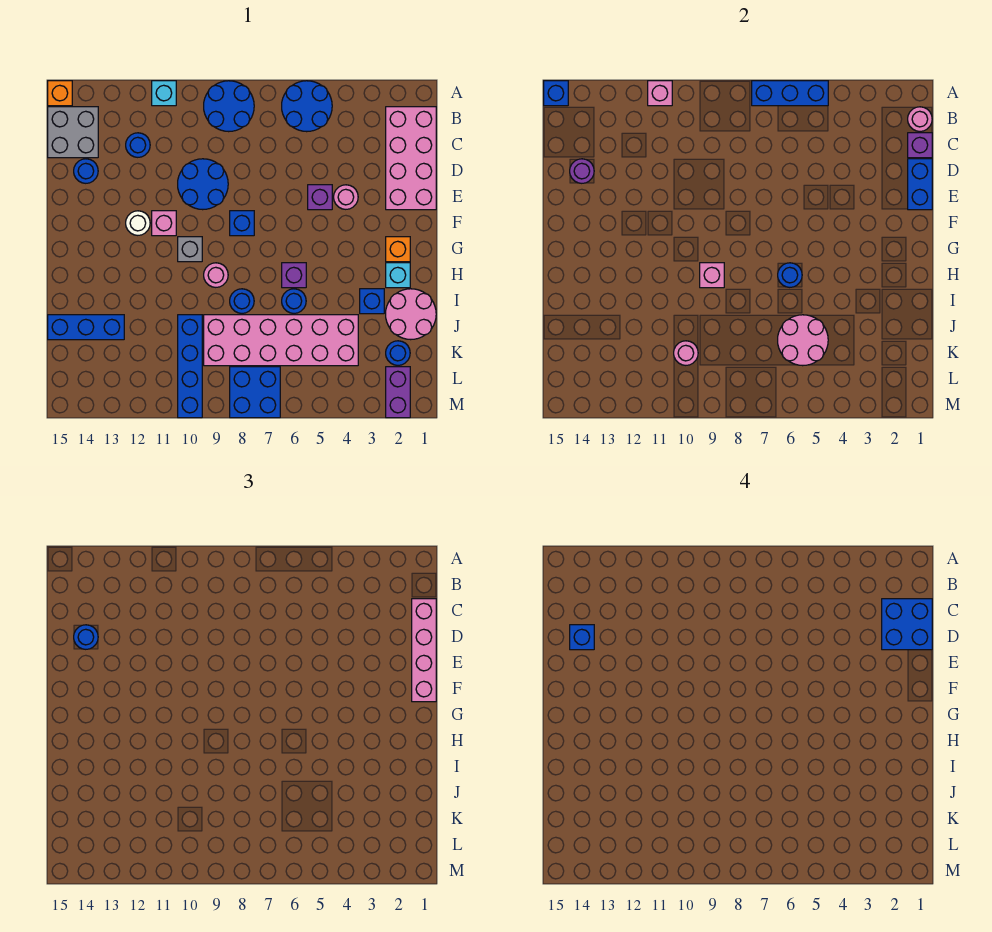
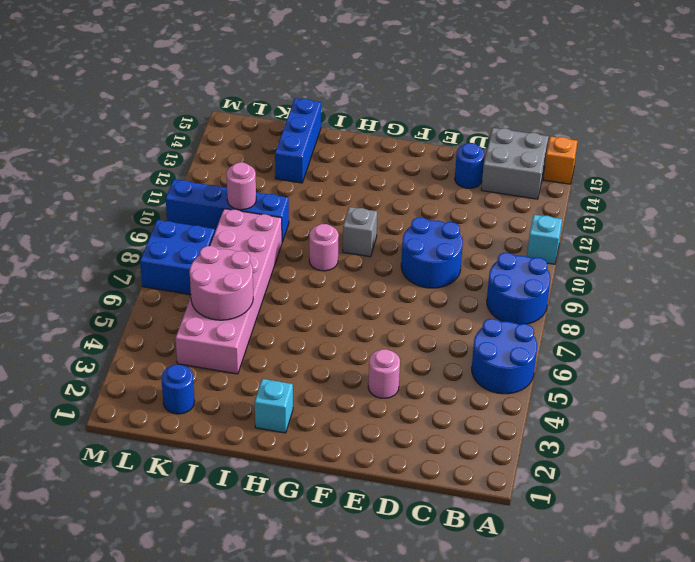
none -> pink brick B1:E2 level 1
none -> blue round brick C12 level 1
none -> purple brick E5 level 1
none -> blue brick F8 level 1

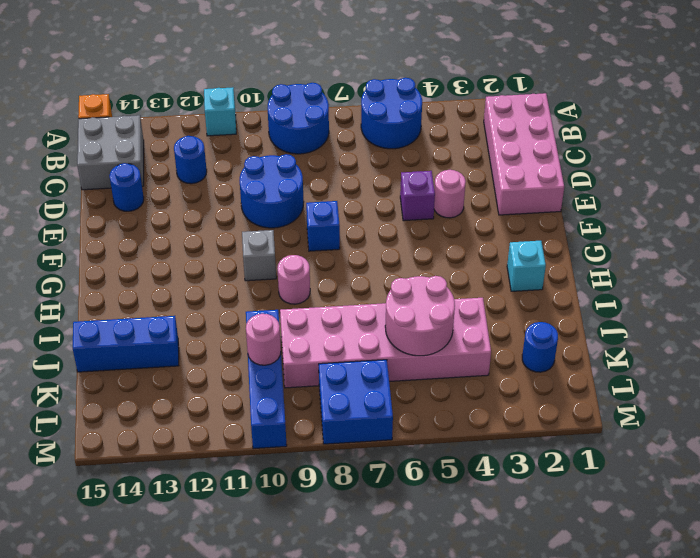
none -> pink brick F11 level 1
none -> white round brick F12 level 1
none -> orange brick G2 level 1
none -> purple brick H6 level 1

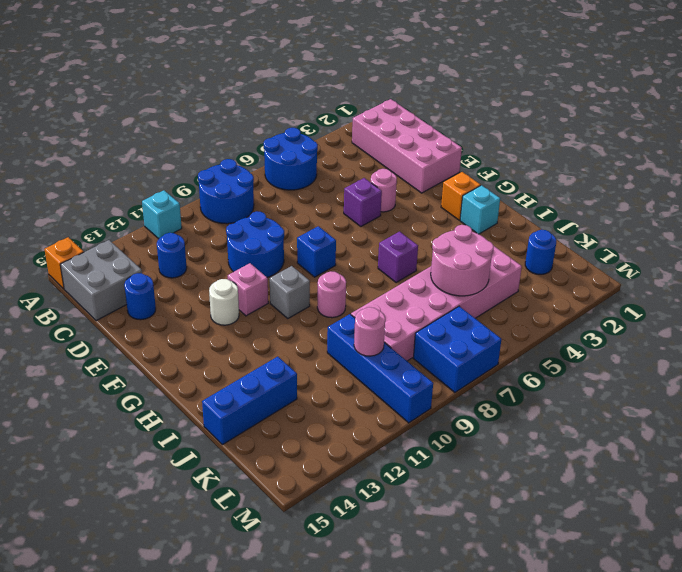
none -> pink round brick I1:J2 level 1
none -> blue brick I3 level 1
none -> blue round brick I6 level 1
none -> blue round brick I8 level 1

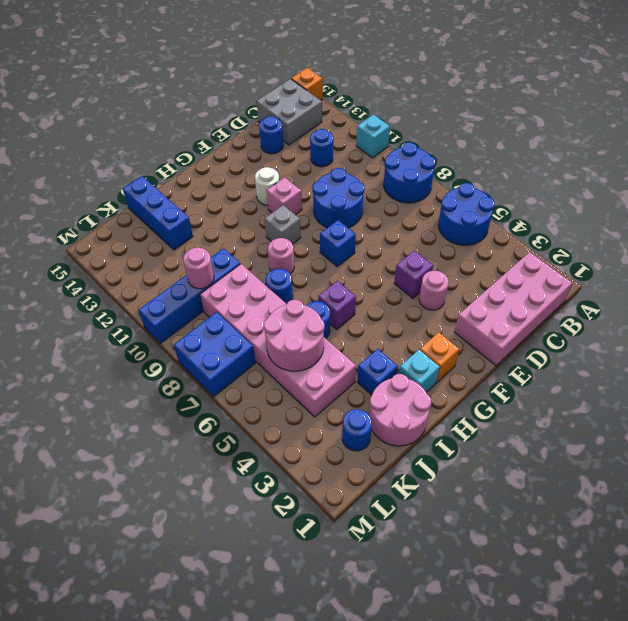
none -> purple brick L2:M2 level 1
none -> blue brick A5:A7 level 2
none -> pink brick A11 level 2
none -> blue brick A15 level 2

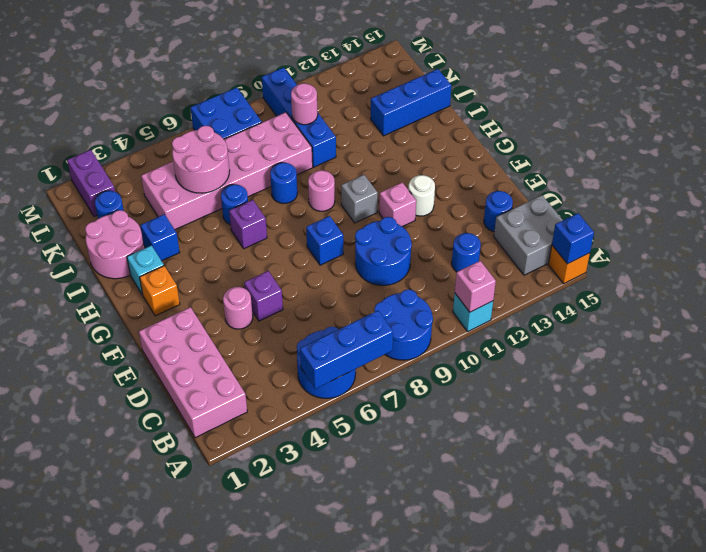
none -> pink round brick B1 level 2
none -> purple brick C1 level 2
none -> blue brick D1:E1 level 2
none -> purple round brick D14 level 2

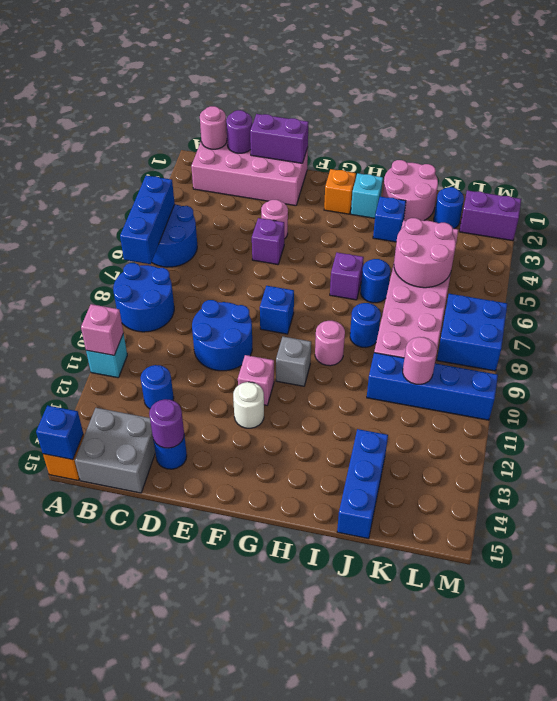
purple round brick C1 level 2 -> purple brick C1 level 2
purple brick D1:E1 level 2 -> blue brick D1:E1 level 2
none -> blue round brick H6 level 2
none -> pink brick H9 level 2
none -> pink brick C1:F1 level 3
none -> blue round brick D14 level 3

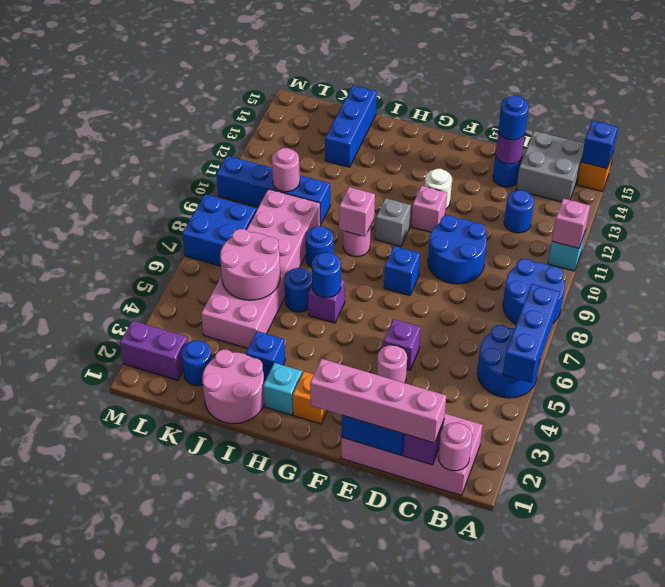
none -> blue brick C1:D2 level 4
none -> blue brick D14 level 4

